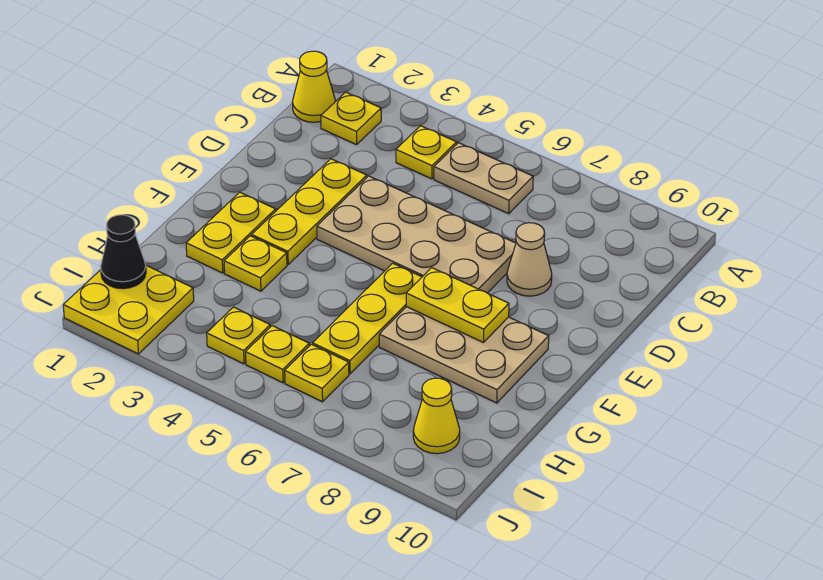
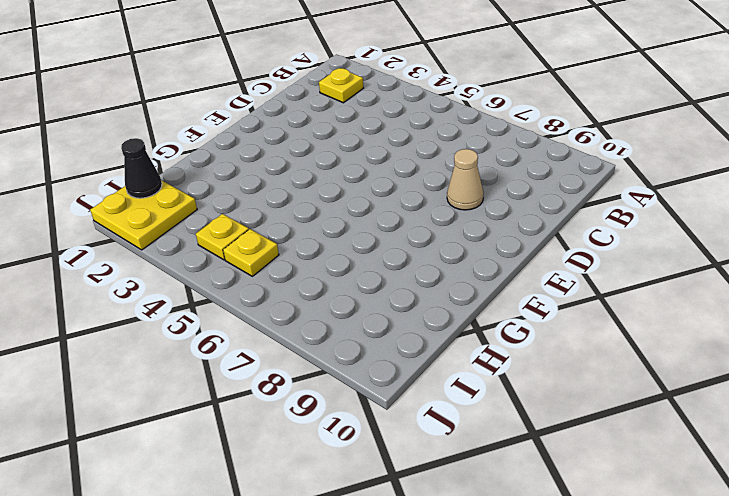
none -> yellow cone B1 level 1
none -> yellow plate B4 level 1
none -> tan plate B5:B6 level 1

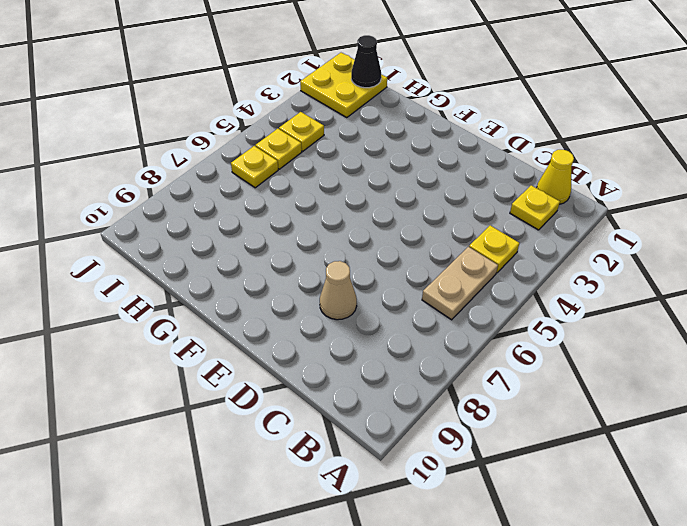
none -> yellow plate D3:F3 level 1
none -> tan plate D4:E7 level 1
none -> yellow plate F2:G2 level 1

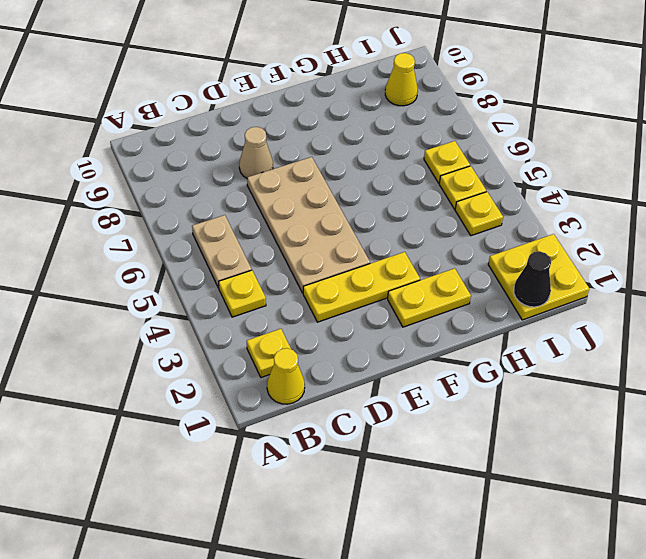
none -> yellow plate F6:H6 level 1
none -> tan plate F7:G9 level 1
none -> yellow plate G3 level 1

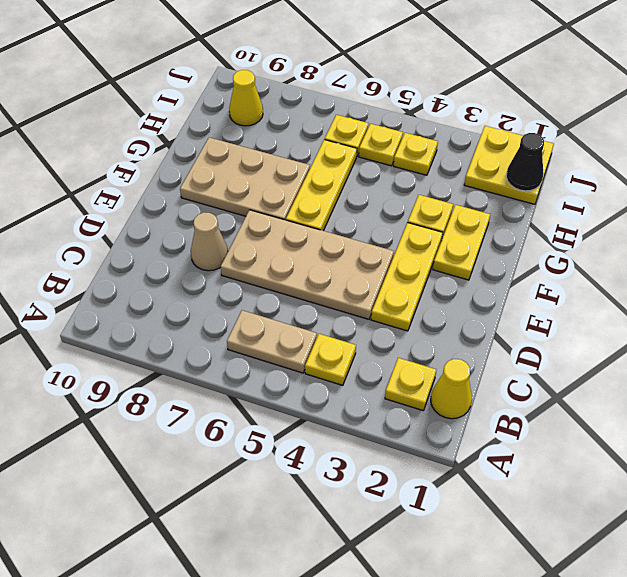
none -> yellow plate F7:F8 level 2

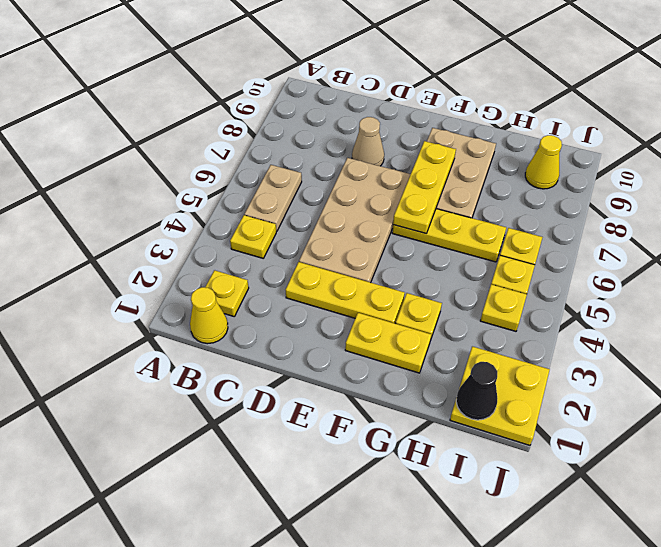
yellow plate F6:F8 level 2 -> yellow plate F7:F8 level 2

